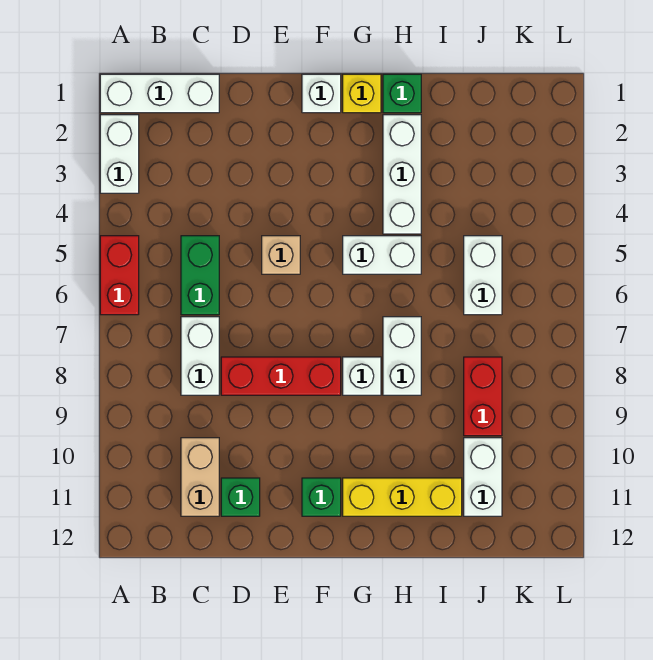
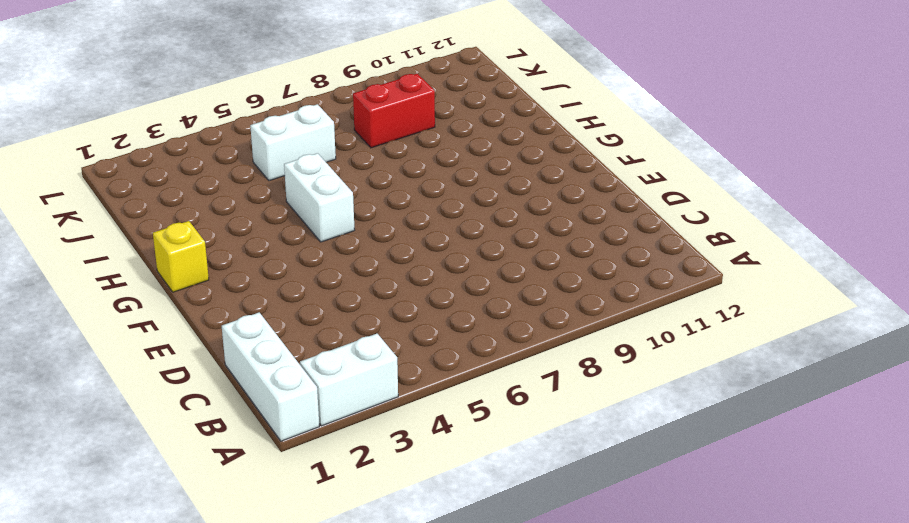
none -> red brick A5:A6 level 1
none -> green brick C5:C6 level 1
none -> white brick C7:C8 level 1

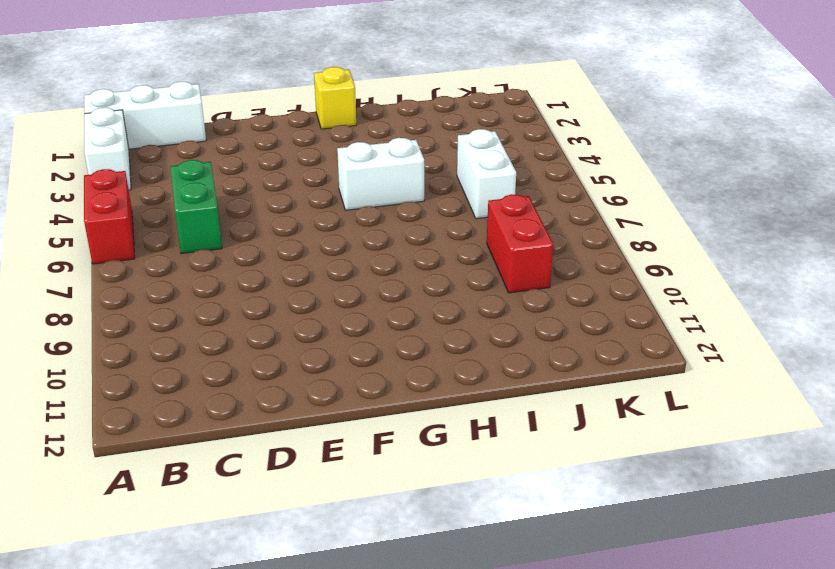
none -> white brick C7:C8 level 1
none -> tan brick C10:C11 level 1
none -> red brick D8:F8 level 1

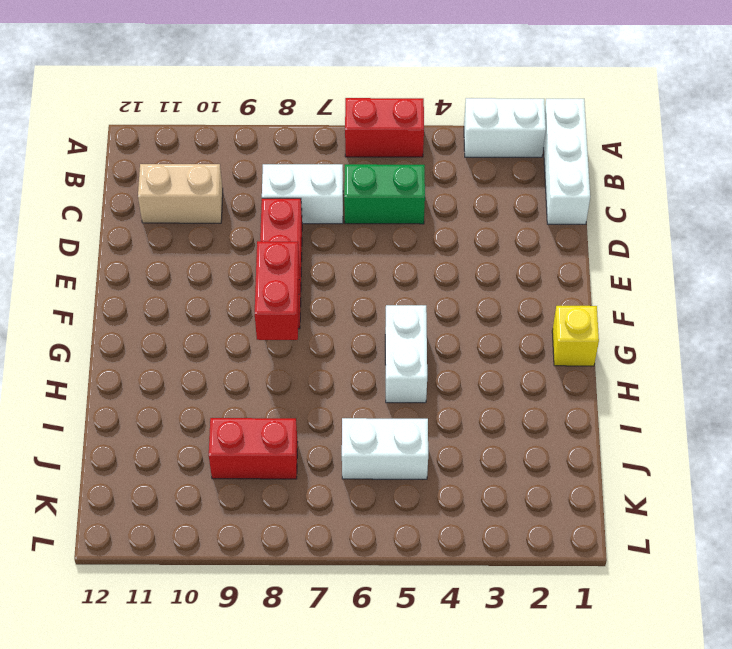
red brick F8:G8 level 2 -> none
none -> green brick D11 level 1
none -> tan brick E5 level 1
none -> white brick F1 level 1

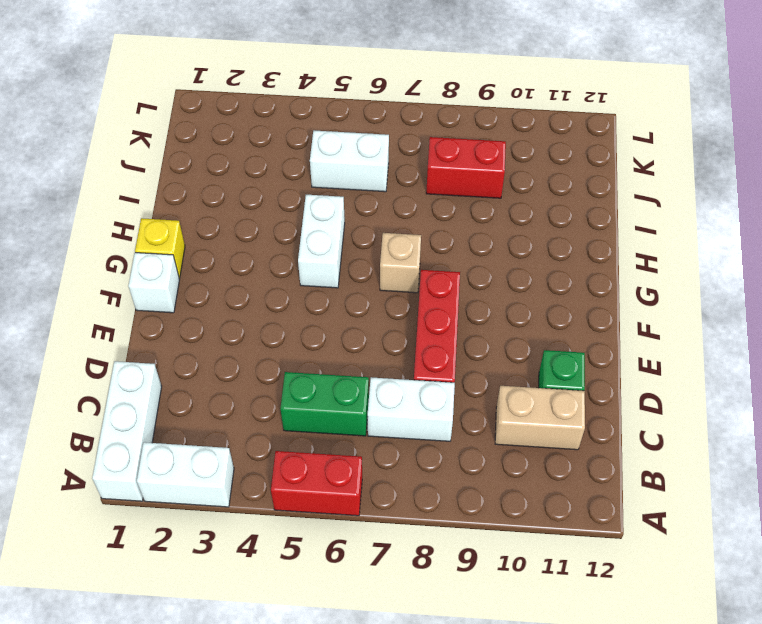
tan brick G7 level 1 -> tan brick E5 level 1
none -> green brick F11 level 1
none -> white brick G8 level 1
none -> yellow brick G11:I11 level 1

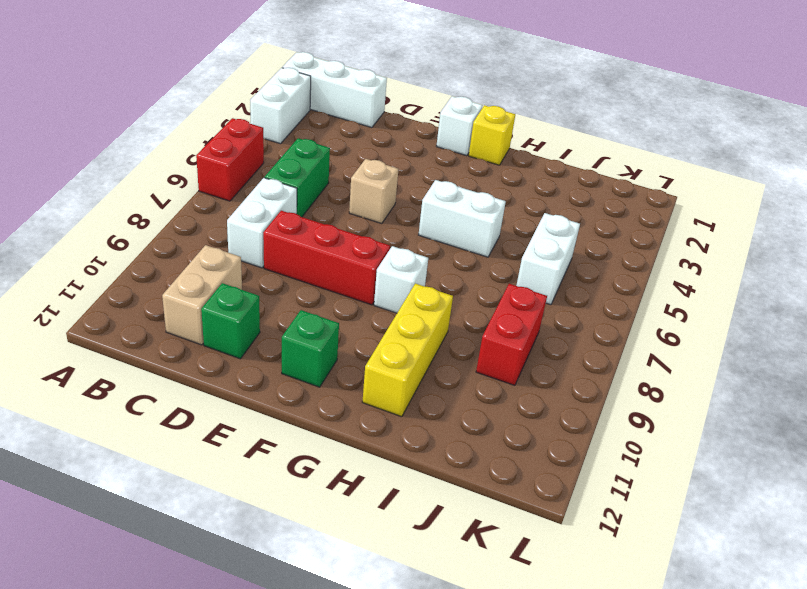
yellow brick H9:H11 level 1 -> yellow brick G11:I11 level 1
none -> green brick H1 level 1
none -> white brick H2:H4 level 1
none -> white brick H7:H8 level 1

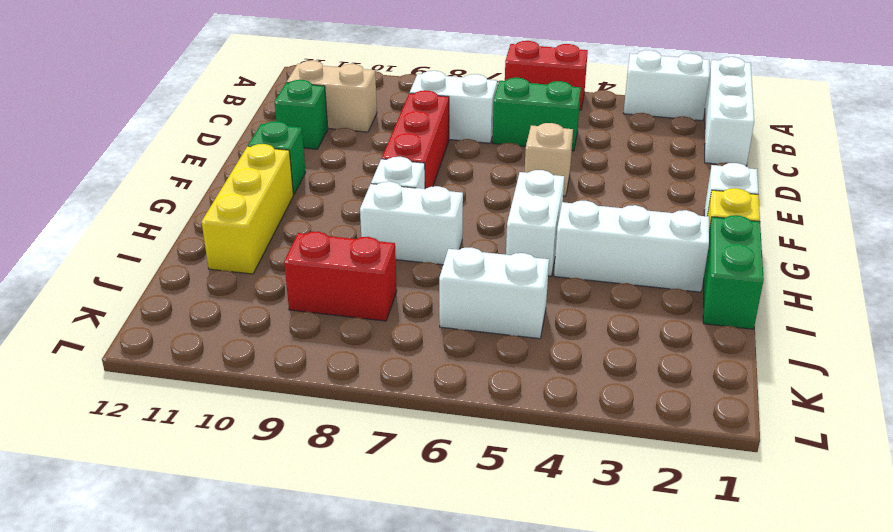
green brick H1:I1 level 1 -> green brick H1 level 1
none -> white brick J10:J11 level 1

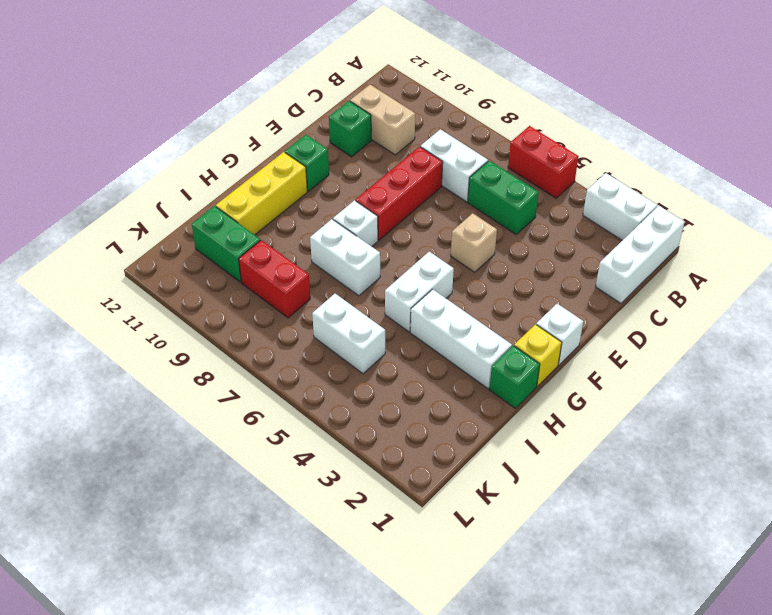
green brick J10:J11 level 1 -> white brick J10:J11 level 1

